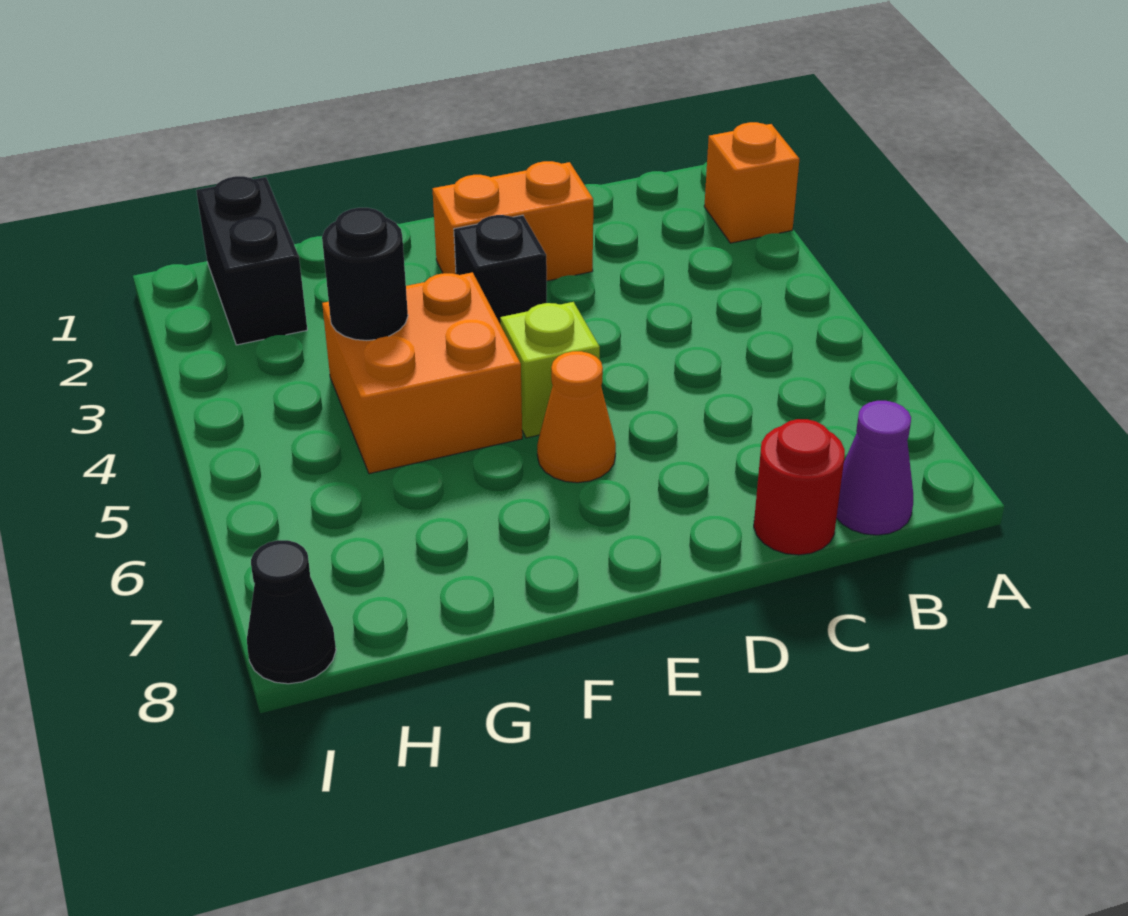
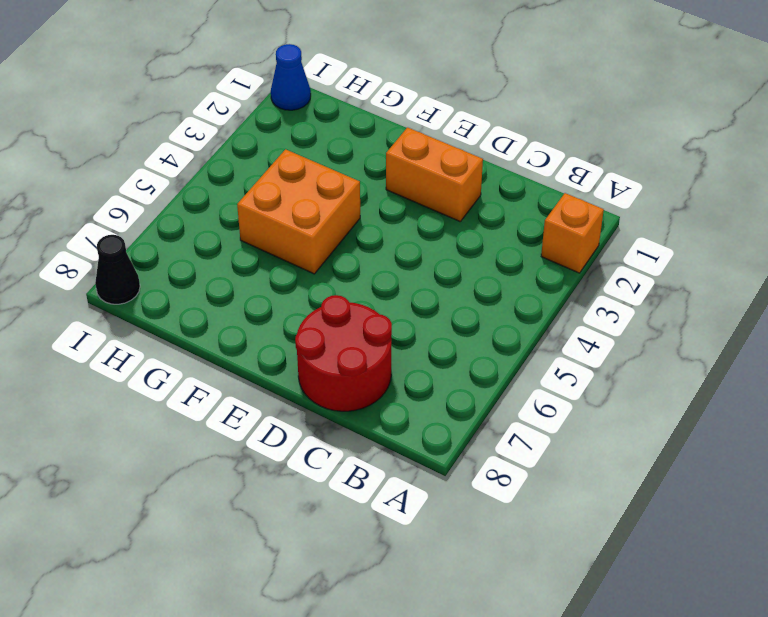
red round brick C7:D8 level 1 -> red round brick C8 level 1
blue cone I1 level 1 -> none
none -> purple cone B8 level 1
none -> black brick E3 level 1

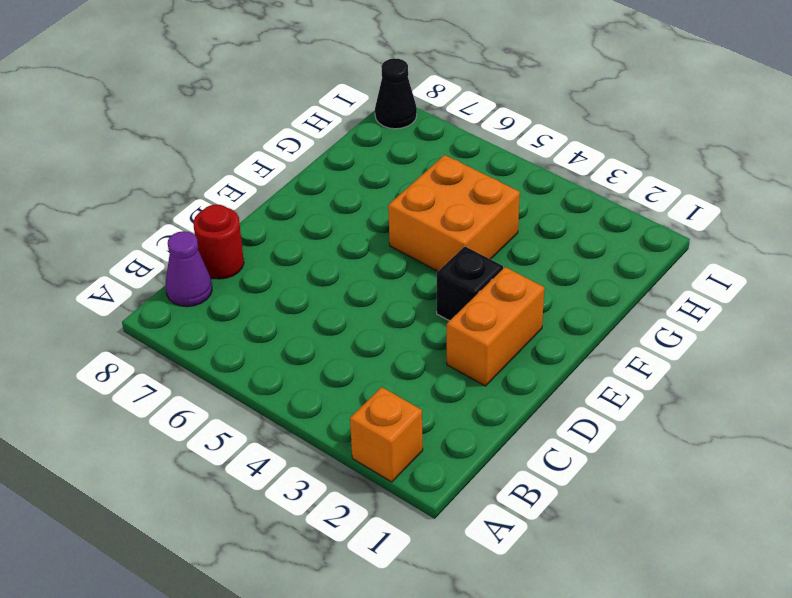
none -> lime brick E5 level 1
none -> orange cone E6 level 1

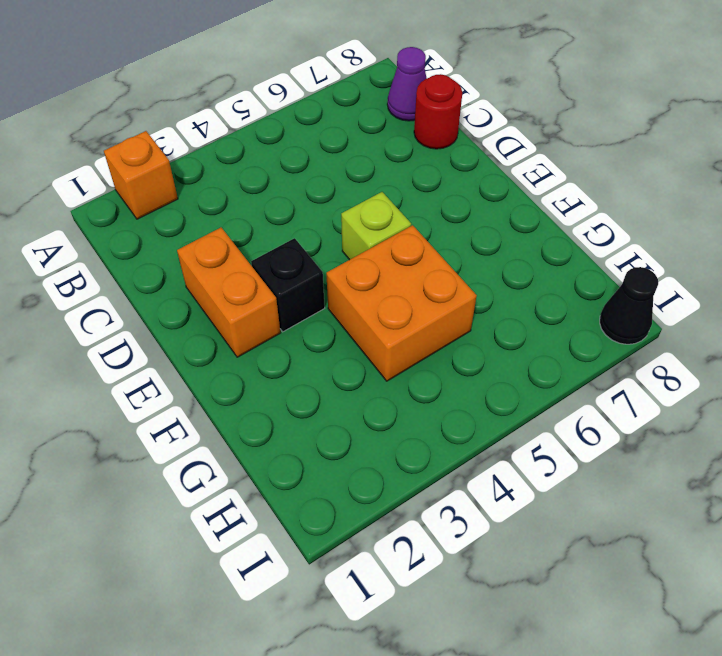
none -> orange cone E6 level 1
none -> black brick H1:H2 level 1

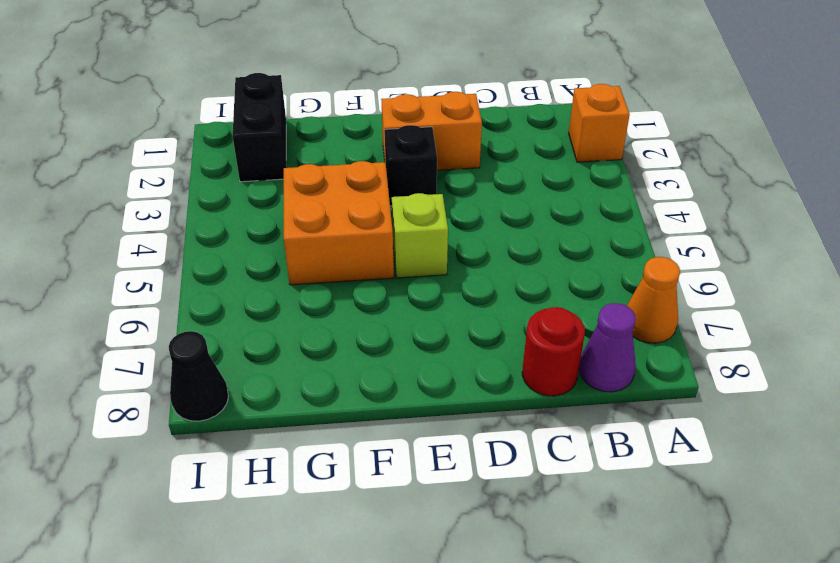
orange cone A7 level 1 -> orange cone E6 level 1
none -> black round brick G4 level 2

